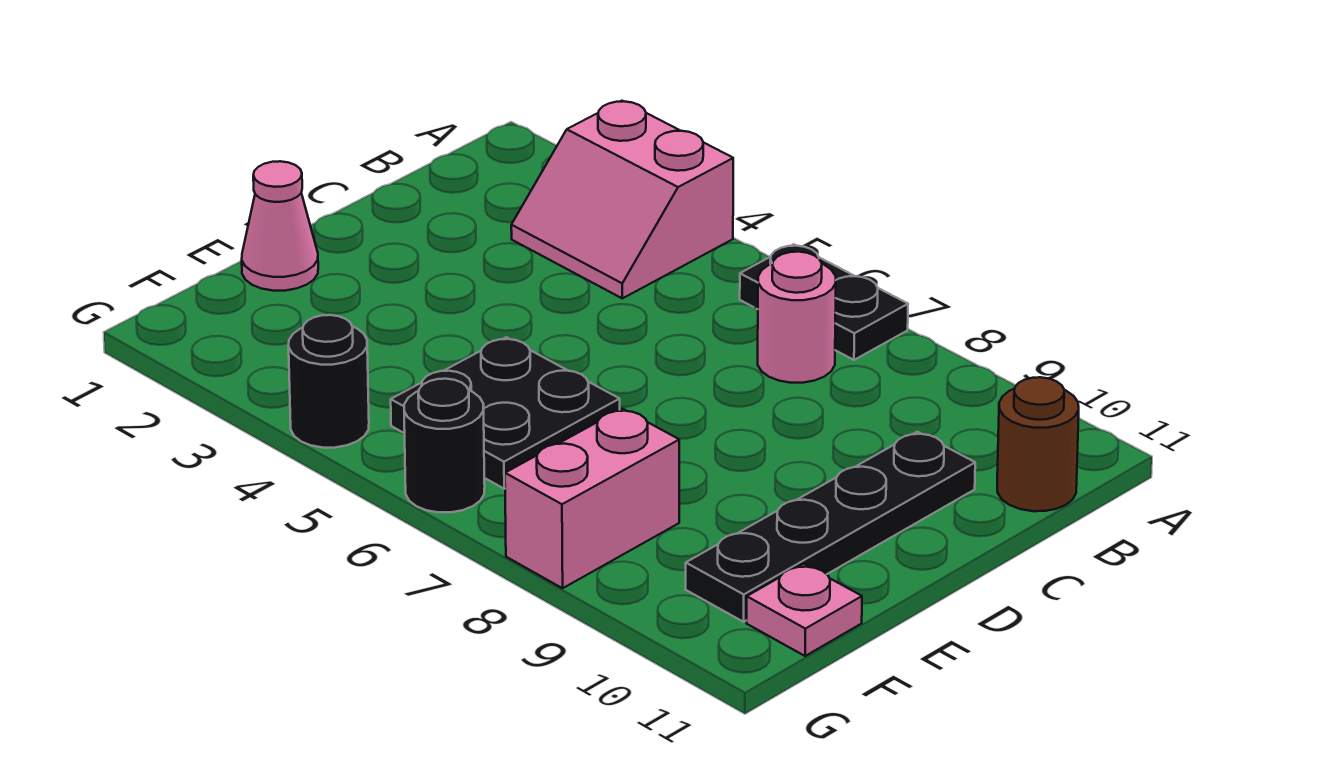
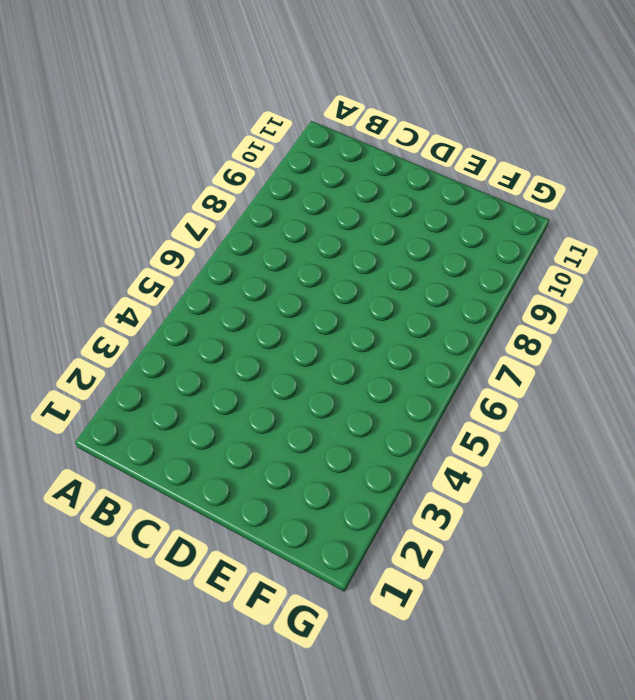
none -> pink slope A3:B4 level 1 top A
none -> black plate A6:A7 level 1

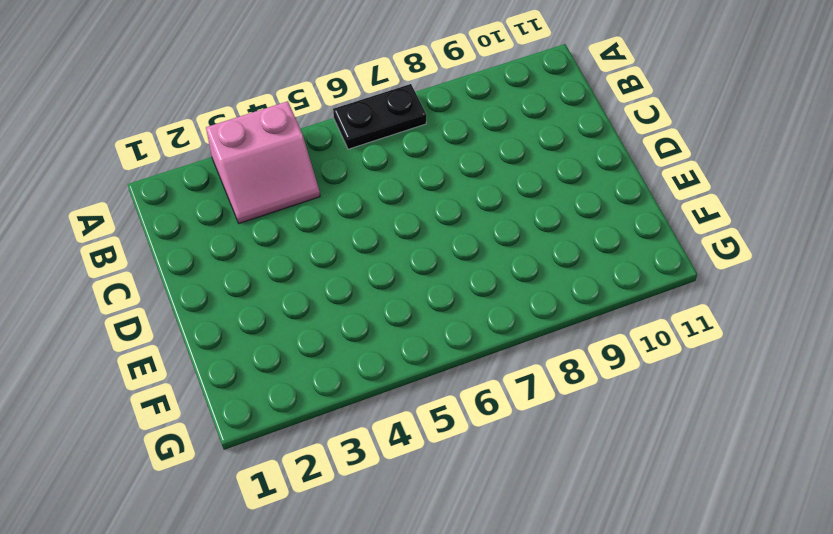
none -> pink round brick B7 level 1
none -> brown round brick B11 level 1

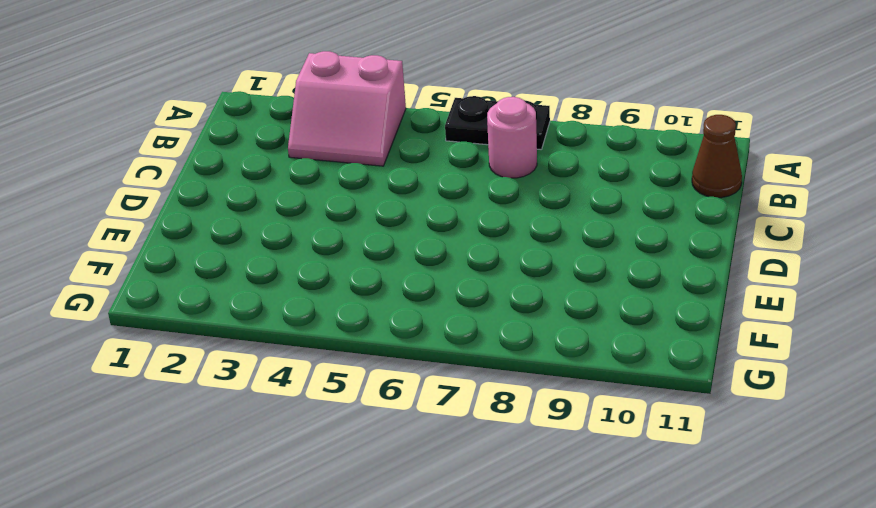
brown cone B11 level 1 -> brown round brick B11 level 1
none -> black plate C10:F10 level 1
none -> pink cone E1 level 1

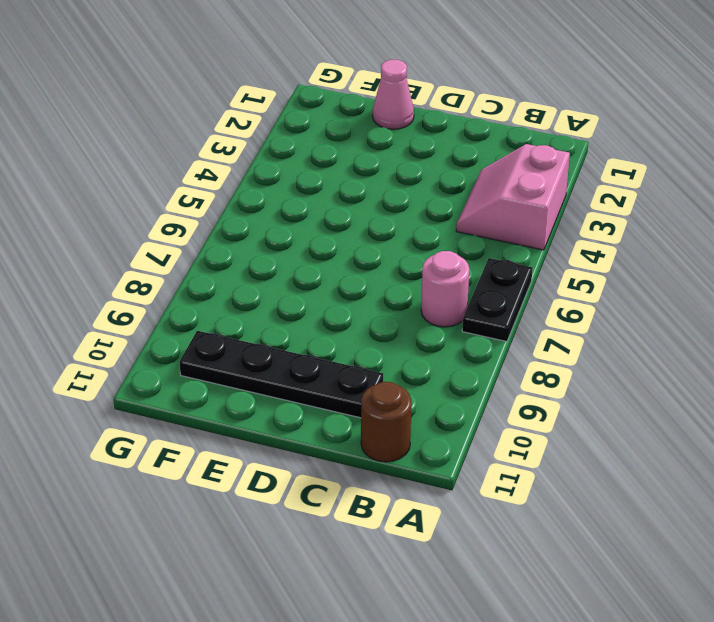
none -> black plate E5:F6 level 1
none -> pink brick F8:G8 level 1

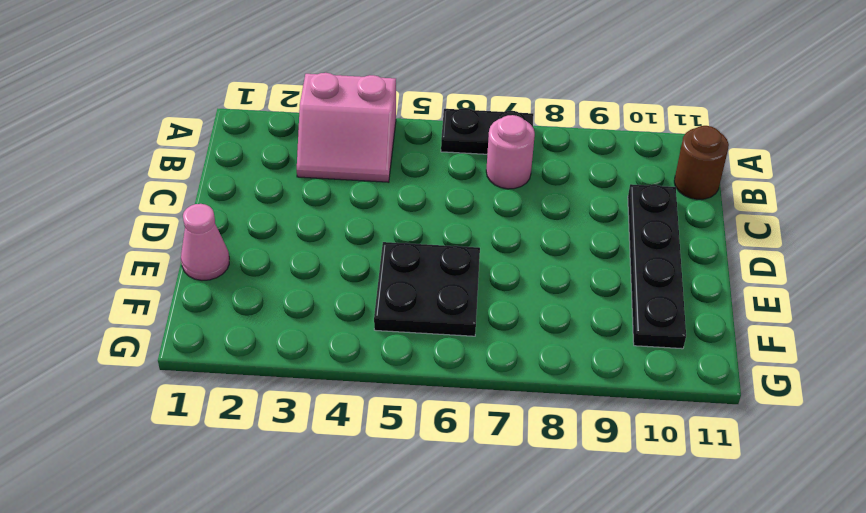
none -> pink brick F8:G8 level 1
none -> pink plate F11 level 1

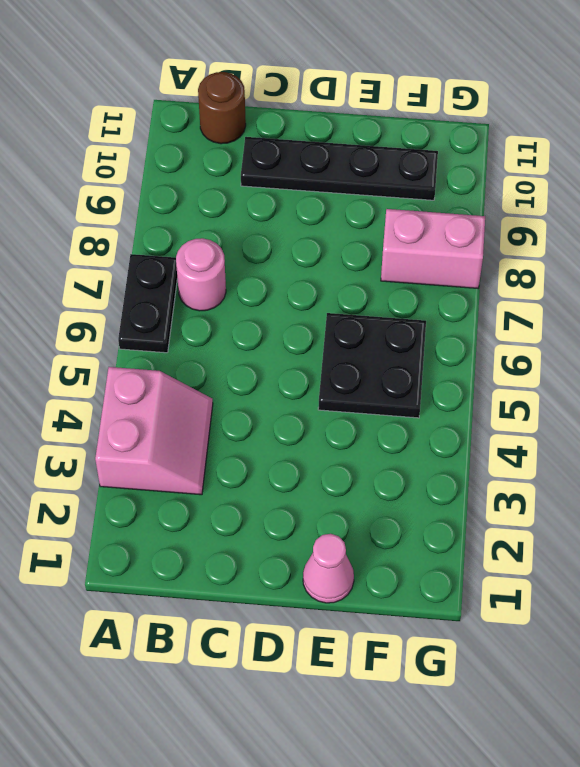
none -> pink plate F11 level 1
none -> black round brick G4 level 1

